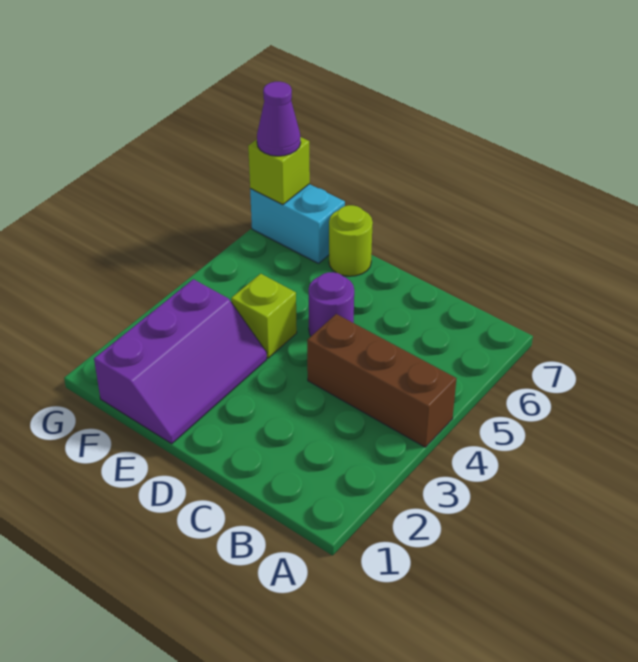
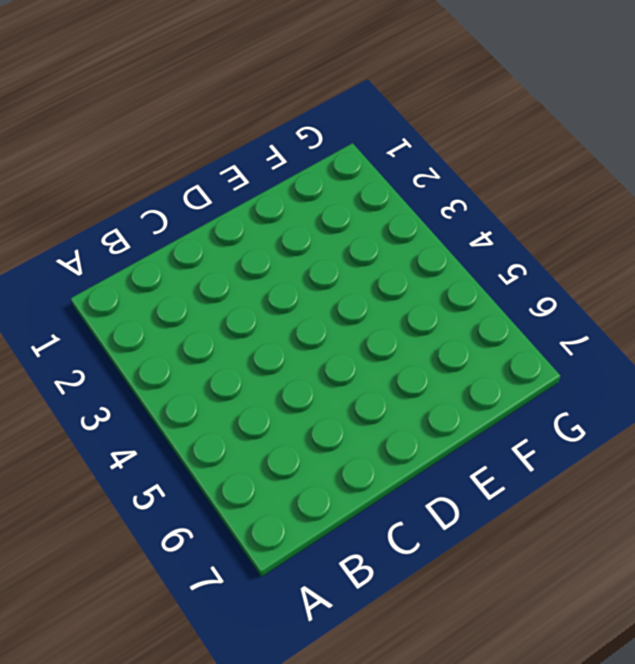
none -> brown brick A4:C4 level 1
none -> purple round brick D5 level 1

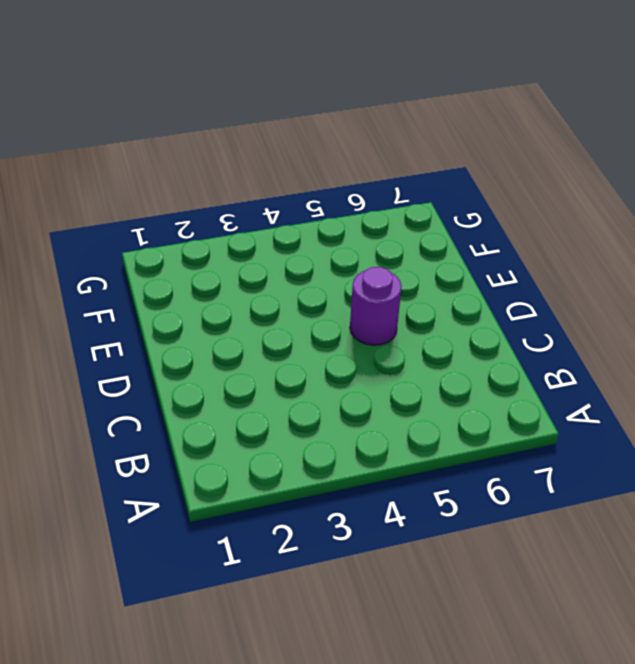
none -> brown brick A4:C4 level 1
none -> purple slope E1:F3 level 1 top F

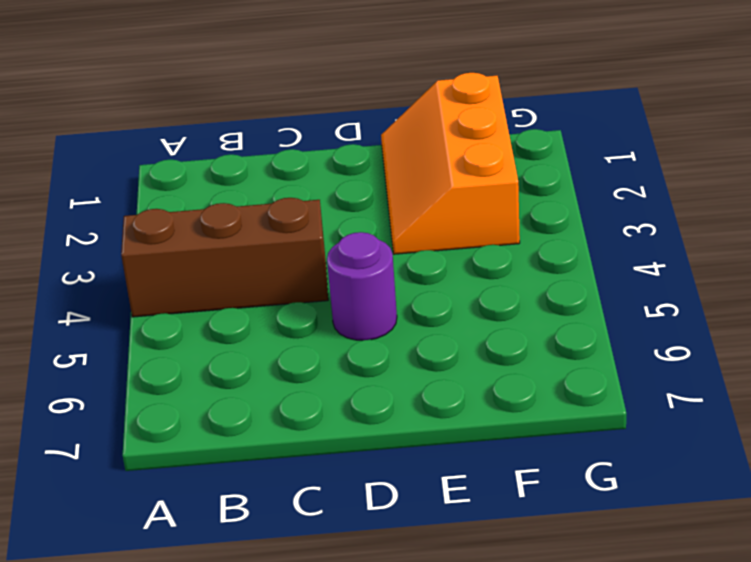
orange slope E1:F3 level 1 top F -> purple slope E1:F3 level 1 top F
none -> lime brick E4 level 1
none -> lime round brick E7 level 1

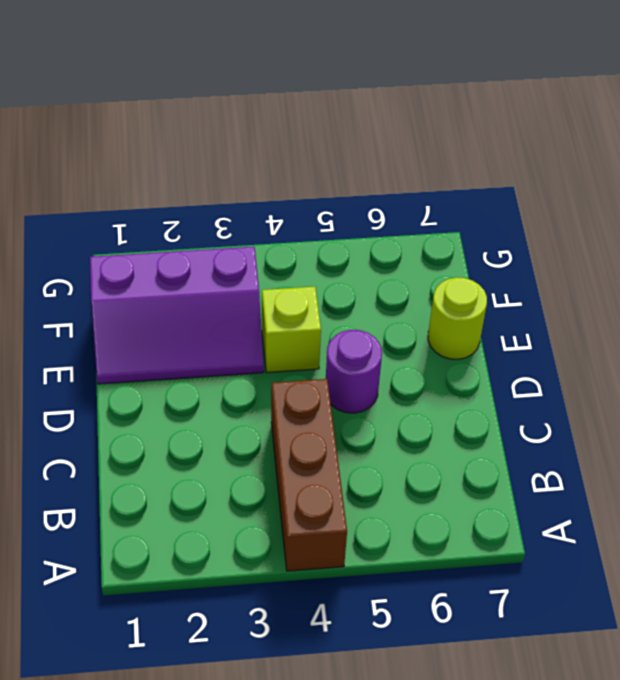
none -> cyan brick F7:G7 level 1
none -> lime brick G7 level 2

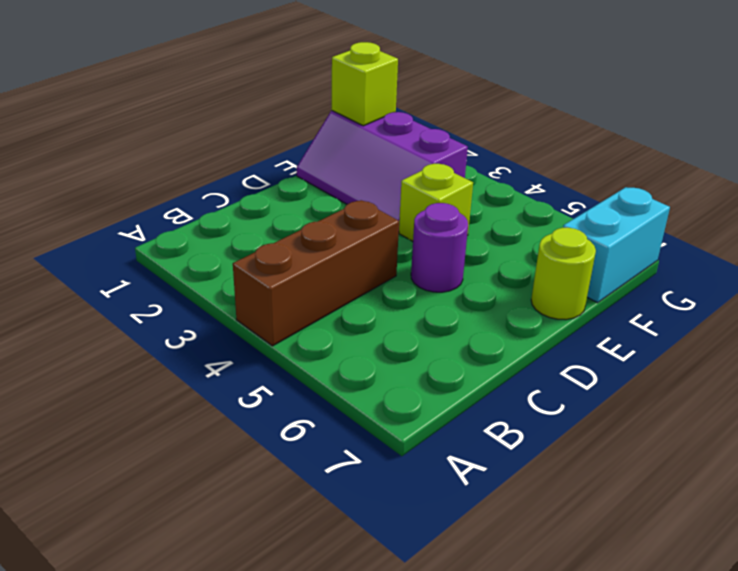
lime brick F1 level 2 -> lime brick G7 level 2
none -> purple cone G7 level 3

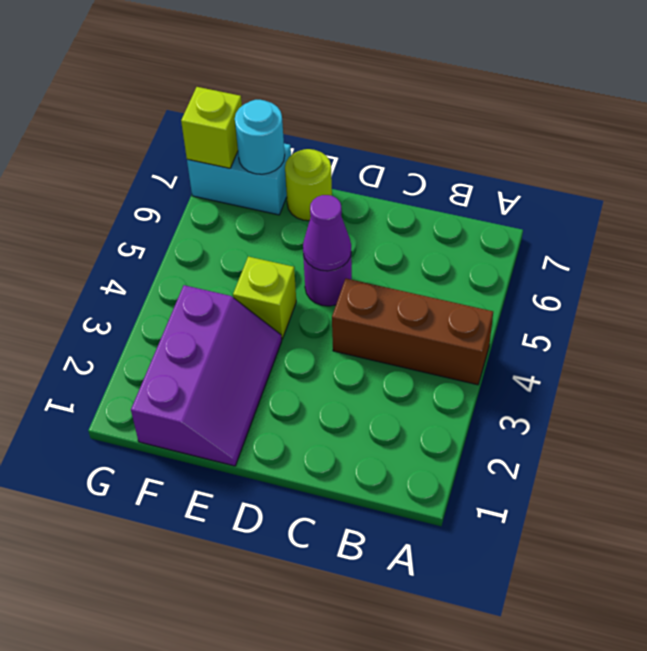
purple cone D5 level 2 -> purple cone G7 level 3
cyan round brick F7 level 2 -> none

